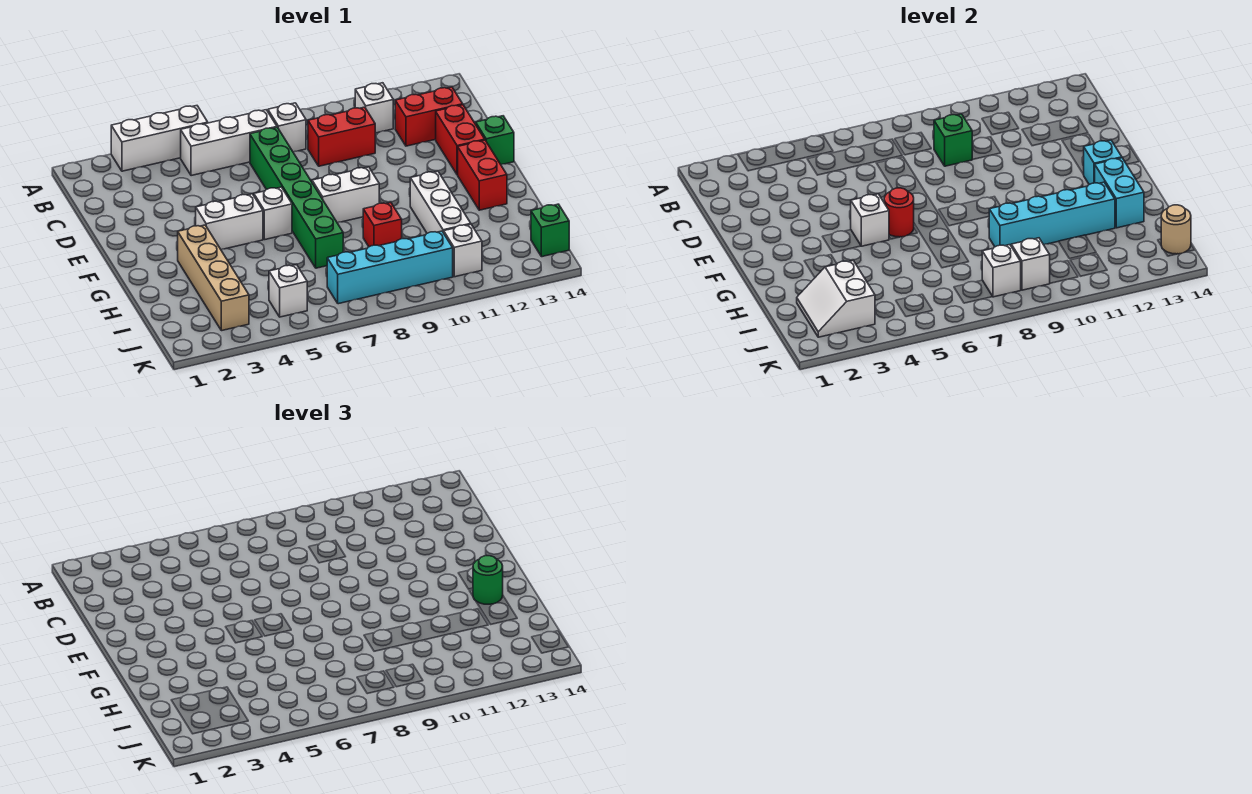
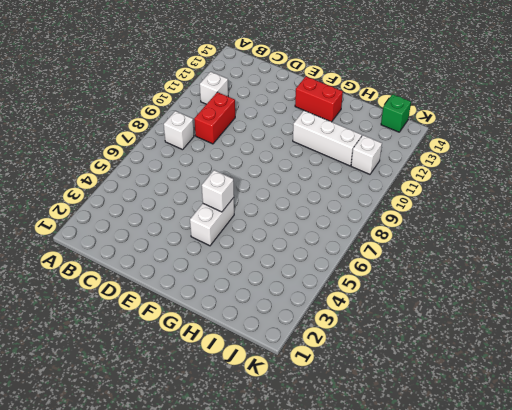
none -> white brick A3:A5 level 1
none -> white brick B5:B7 level 1
none -> green brick C7:H7 level 1
none -> red brick C12:C13 level 1

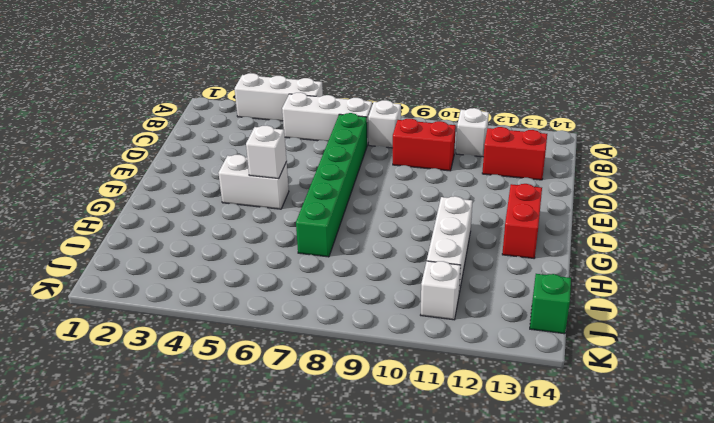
none -> red brick D13:E13 level 1
none -> green brick E14 level 1
none -> white brick F6 level 1
none -> white brick F8:F9 level 1

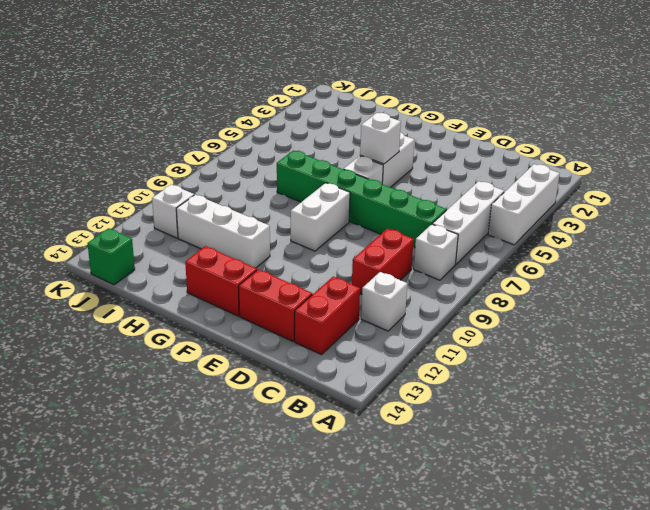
none -> green brick E14 level 1
none -> tan brick G3:J3 level 1
none -> red brick H9 level 1
none -> white brick J5 level 1

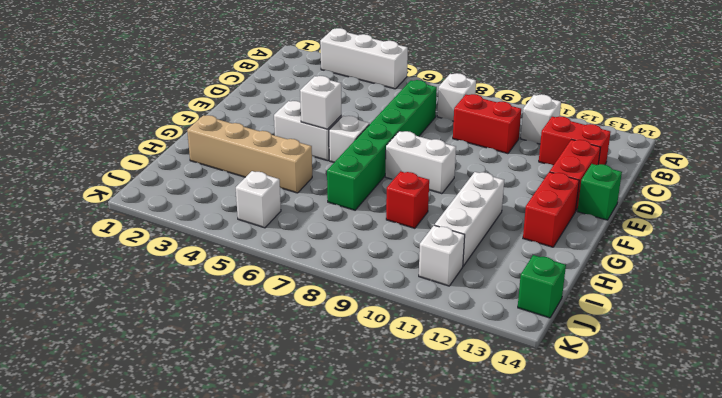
tan brick H2:H5 level 1 -> tan brick G3:J3 level 1
none -> white brick B5:B7 level 1
none -> cyan brick J7:J10 level 1
none -> green brick C9 level 2
none -> red round brick F6 level 2

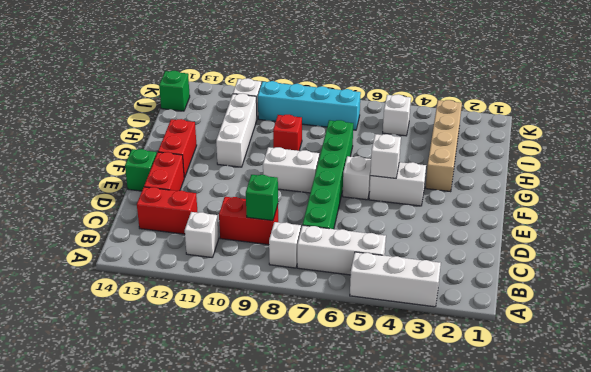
none -> red round brick F6 level 2
none -> cyan brick F13 level 2
none -> cyan brick G13:H13 level 2
none -> cyan brick H9:H12 level 2

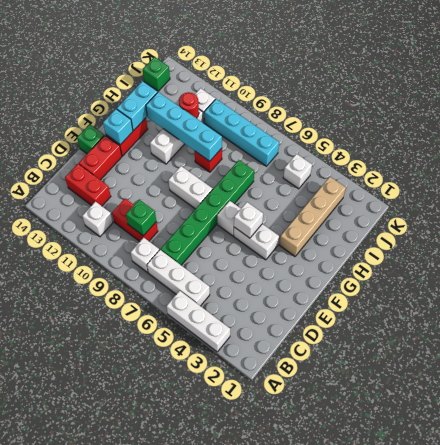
red round brick I11 level 2 -> red round brick F6 level 2
none -> white slope I2:J3 level 2 top 3
none -> white brick J8 level 2
none -> white brick J9 level 2
none -> tan round brick J14 level 2

